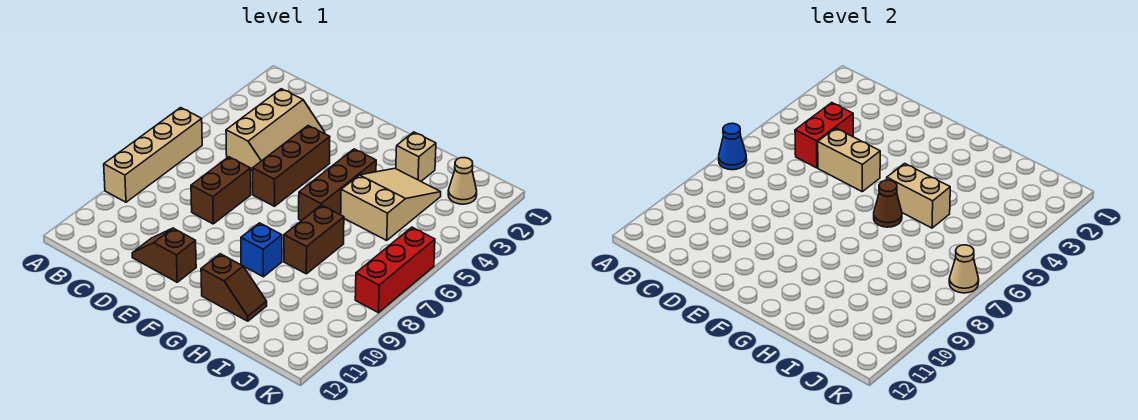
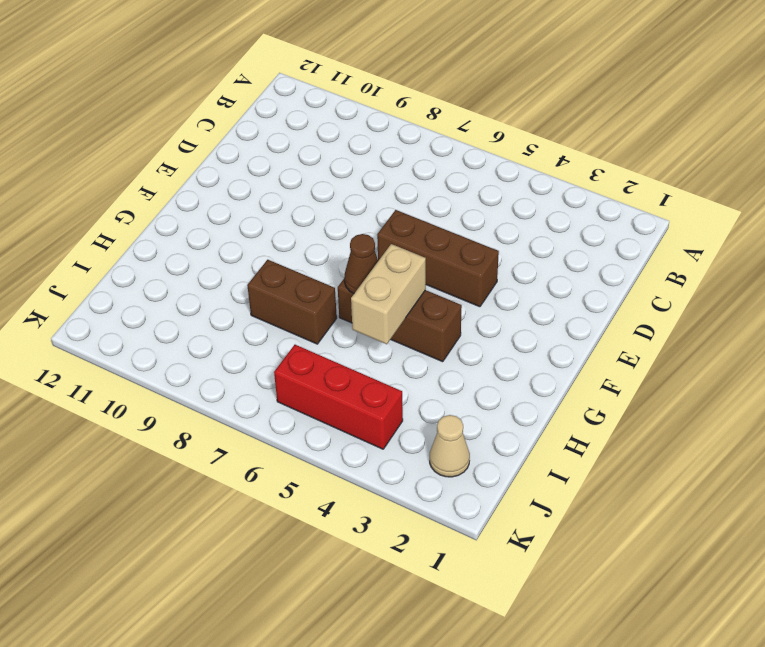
red brick J4:J6 level 1 -> red brick K6:K8 level 1
none -> tan brick A6:A9 level 1
none -> tan slope C3:D5 level 1 top C
none -> brown brick D7:D8 level 1

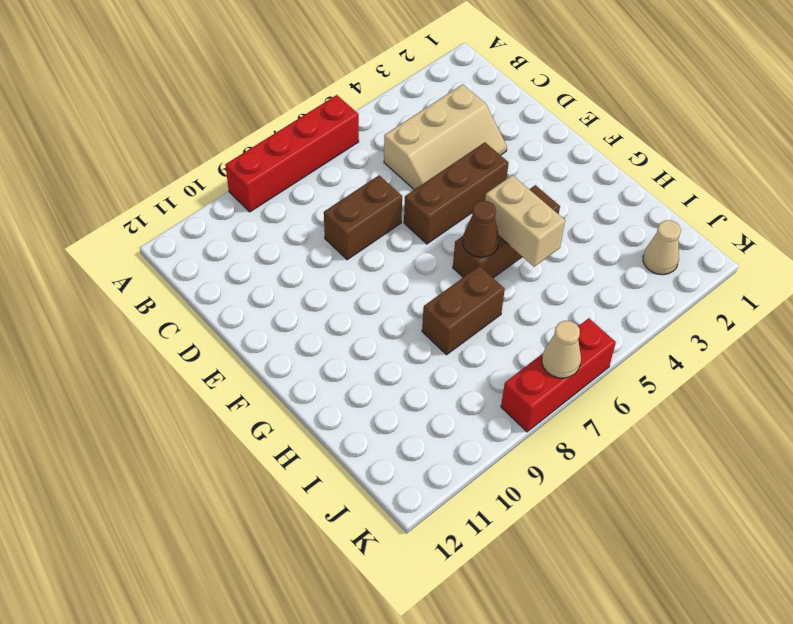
red brick A6:A9 level 1 -> tan brick A6:A9 level 1
none -> brown slope D11:E11 level 1 top E
none -> blue brick G9 level 1
none -> brown slope G11:H11 level 1 top G

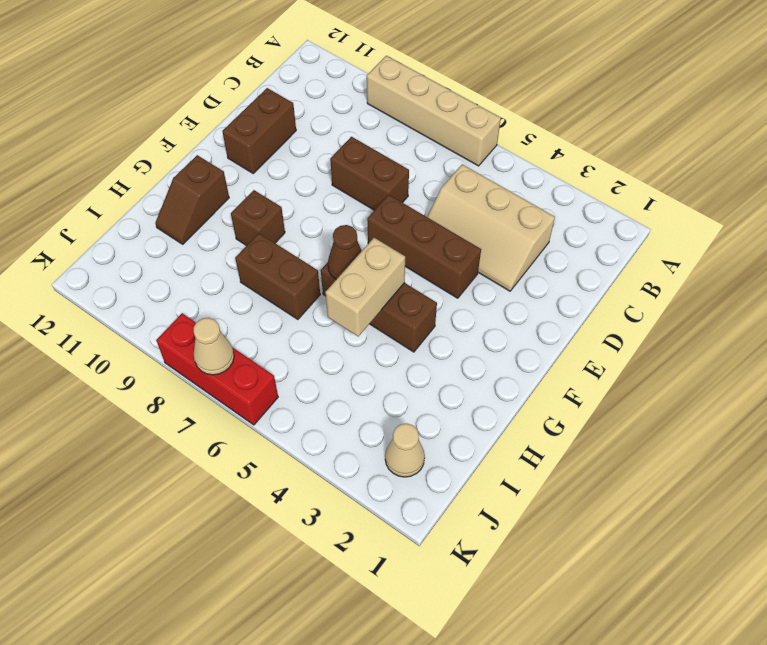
brown brick D11:E11 level 1 -> brown slope D11:E11 level 1 top E
brown brick G9 level 1 -> blue brick G9 level 1
none -> tan brick H2 level 1
none -> tan slope H3:I5 level 1 top 5
none -> blue cone A7 level 2

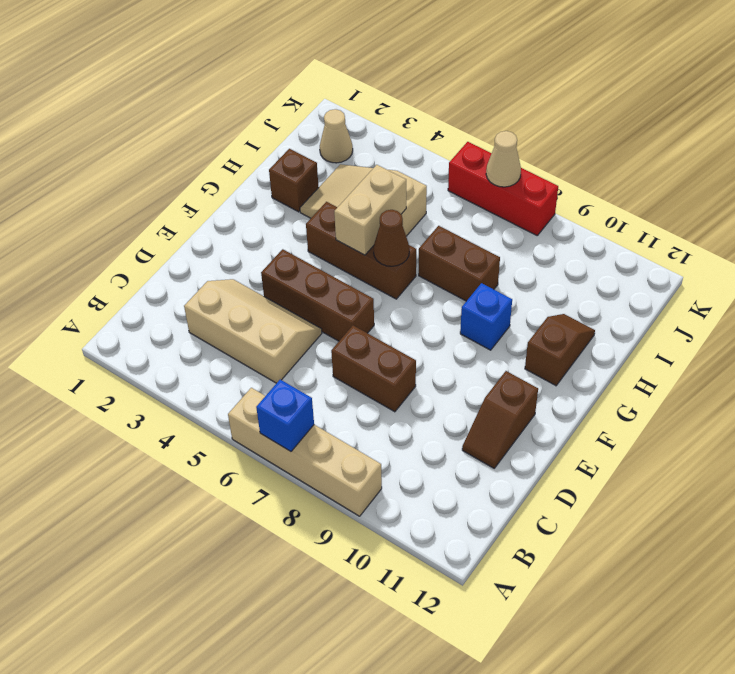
blue brick A7 level 2 -> blue cone A7 level 2
brown brick H2 level 1 -> tan brick H2 level 1
none -> red brick C4:C5 level 2
none -> tan brick D5:E5 level 2

